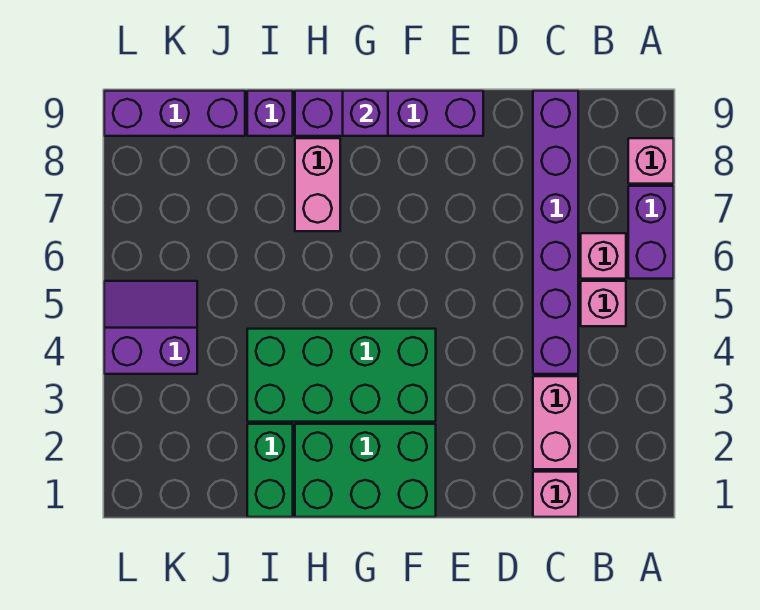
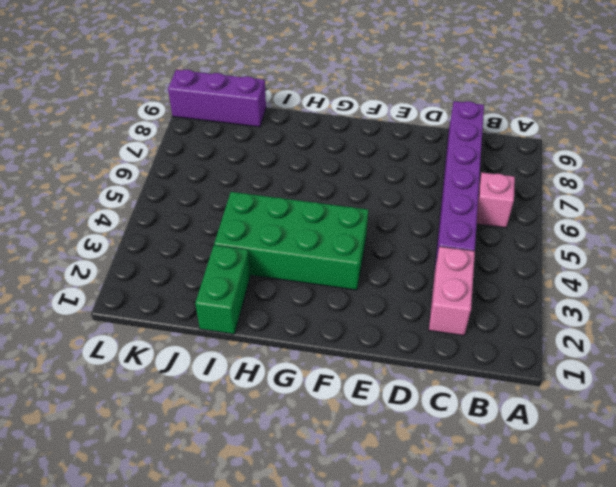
none -> purple brick A6:A7 level 1
none -> pink brick A8 level 1
none -> pink brick B5 level 1

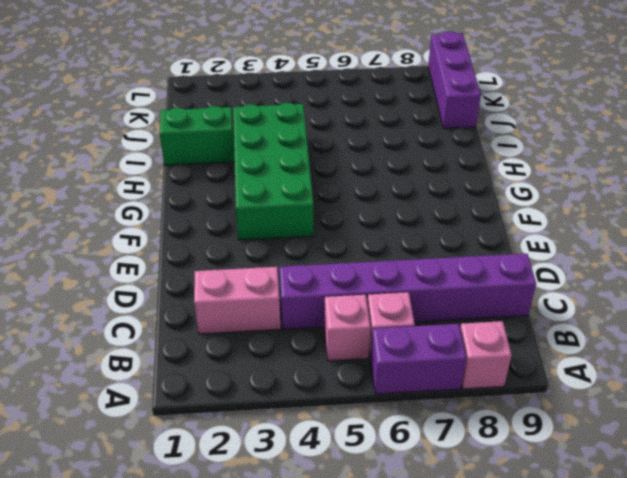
none -> pink brick C1 level 1
none -> purple brick E9:H9 level 1
none -> green brick F1:H2 level 1

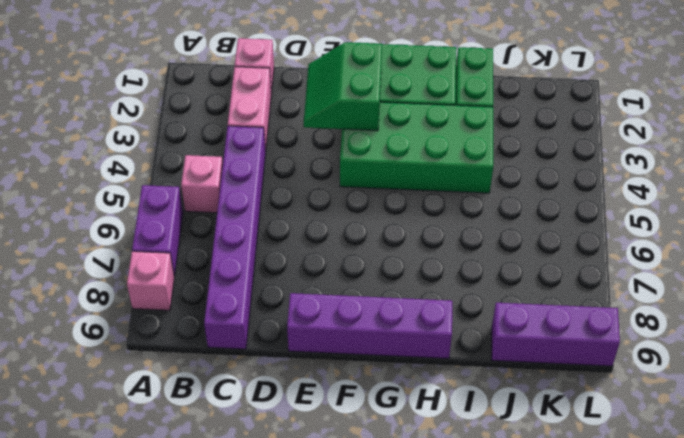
green slope E2:F3 level 2 top F -> none
none -> pink brick B6 level 1
none -> pink brick H7:H8 level 1
none -> purple brick I9 level 1

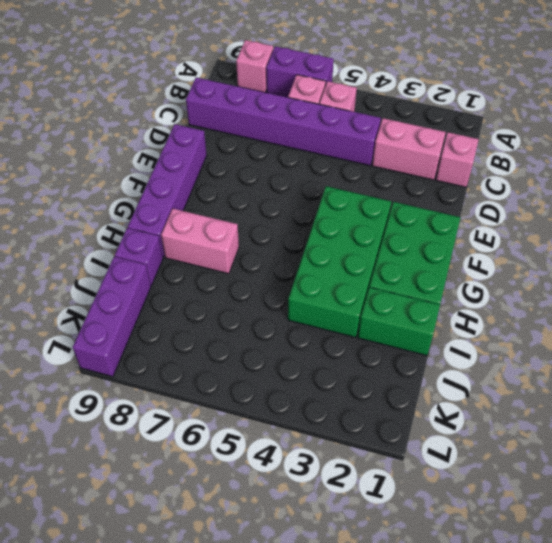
none -> purple slope K4:L5 level 1 top 4
none -> purple brick G9 level 2

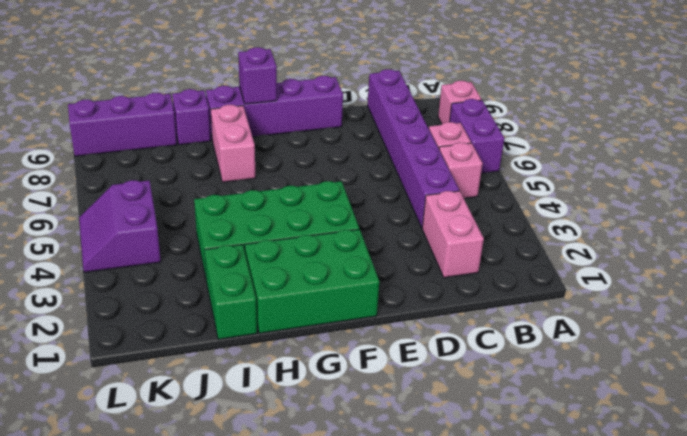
purple slope K4:L5 level 1 top K -> purple slope K4:L5 level 1 top 4
none -> pink brick C1 level 1

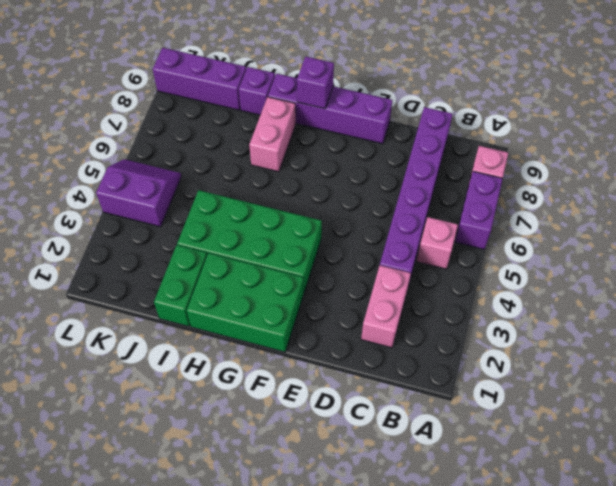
none -> pink brick B6 level 1
none -> pink brick C1 level 1

